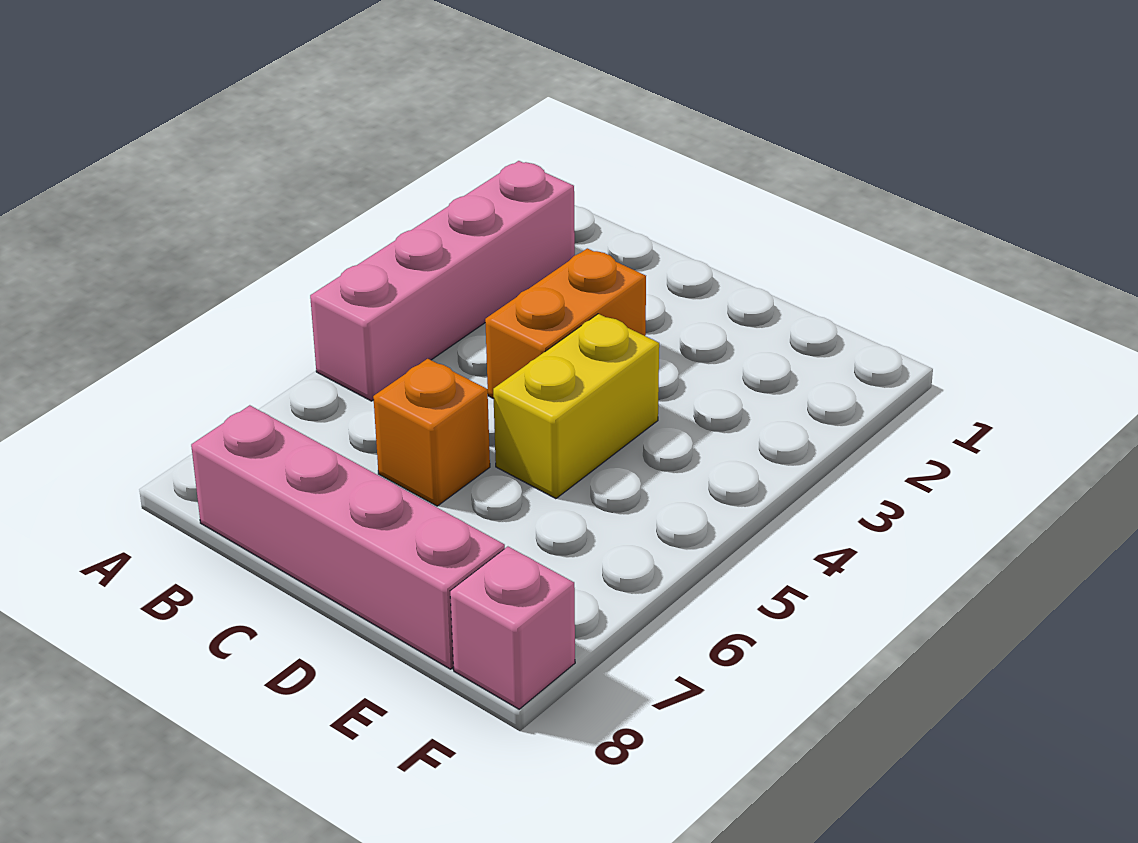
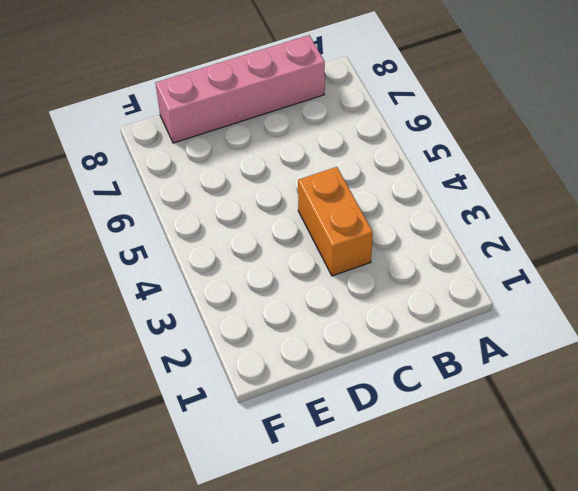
none -> pink brick A2:A5 level 1
none -> orange brick C6 level 1

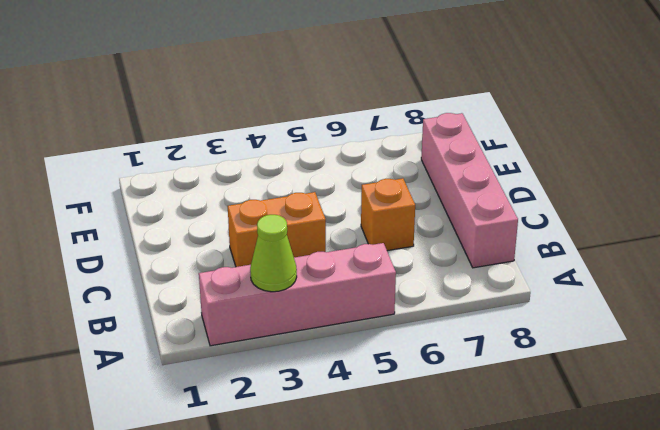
lime cone A3 level 2 -> none
none -> yellow brick D4:D5 level 1
none -> pink brick F8 level 1

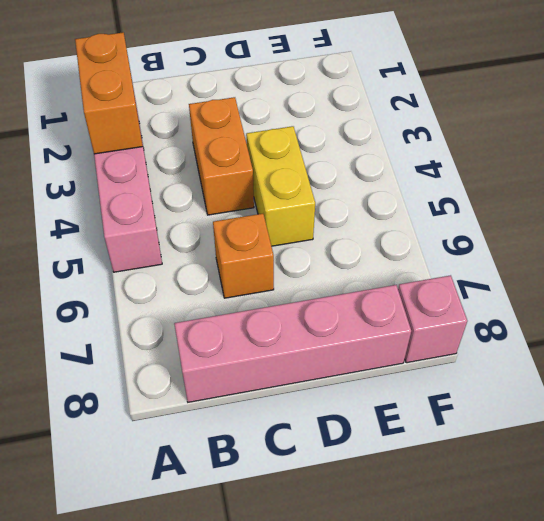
orange brick A2:A3 level 2 -> none

